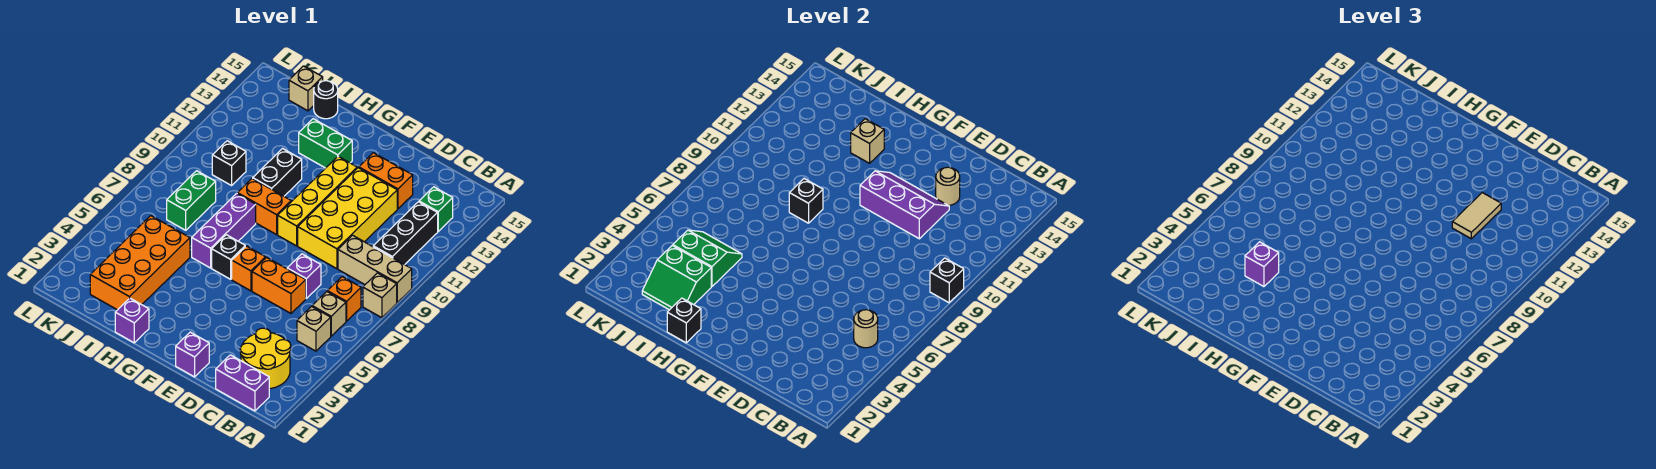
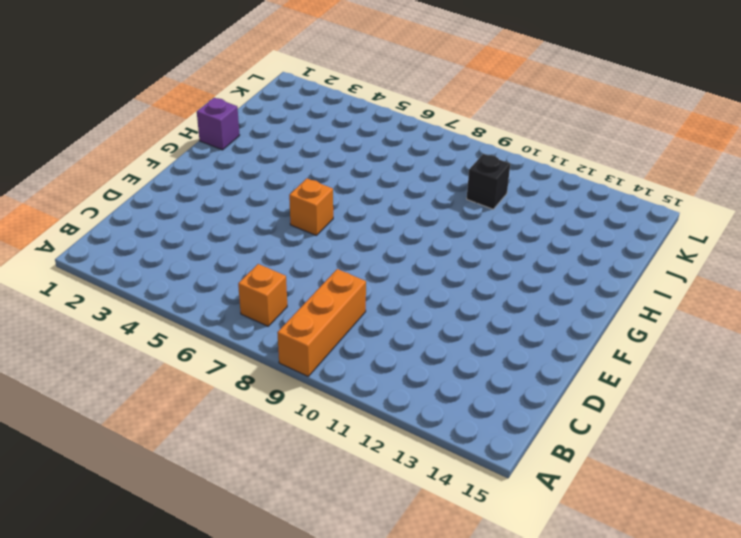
orange brick A9:C9 level 1 -> tan brick A9:C9 level 1
none -> tan brick A8 level 1
none -> purple brick B1:C1 level 1
none -> yellow round brick B2:C3 level 1
none -> tan brick B5 level 1

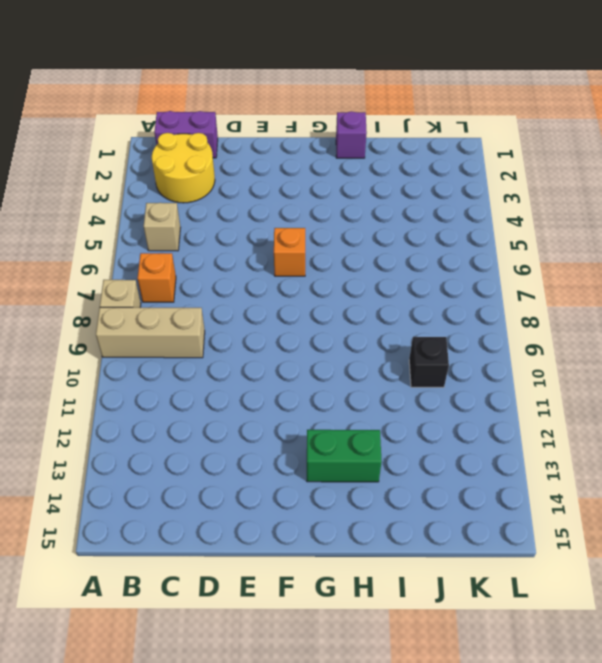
none -> tan brick B6 level 1
none -> black brick B10:B12 level 1
none -> green brick B13 level 1
none -> orange brick D6:E6 level 1

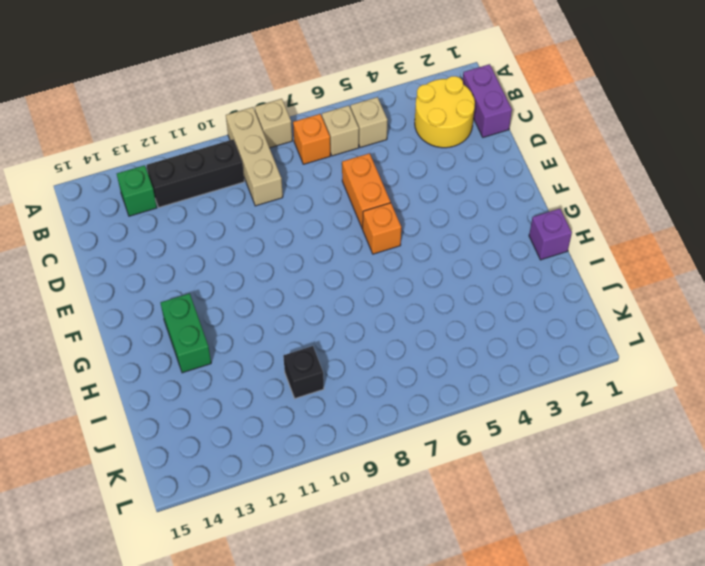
none -> purple brick D7 level 1
none -> yellow brick D9:E12 level 1
none -> orange brick D13:E13 level 1
none -> purple brick E1 level 1

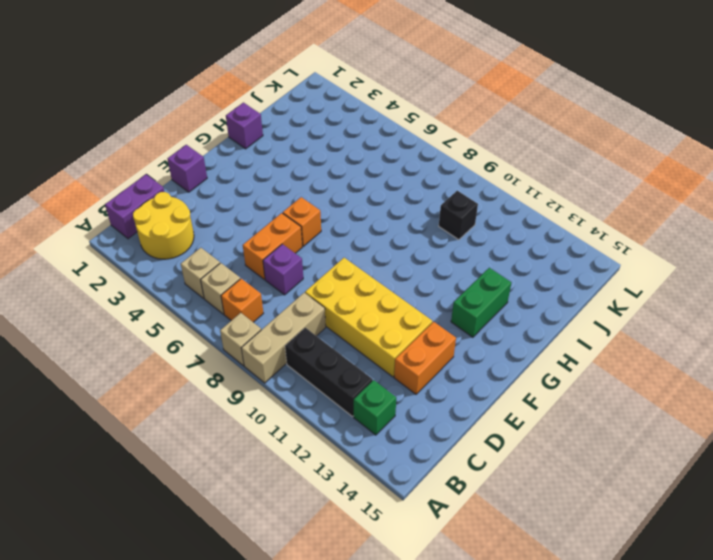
none -> yellow brick F9:F12 level 1
none -> black brick G6 level 1
none -> orange brick G9:H9 level 1
none -> purple brick H6:H8 level 1

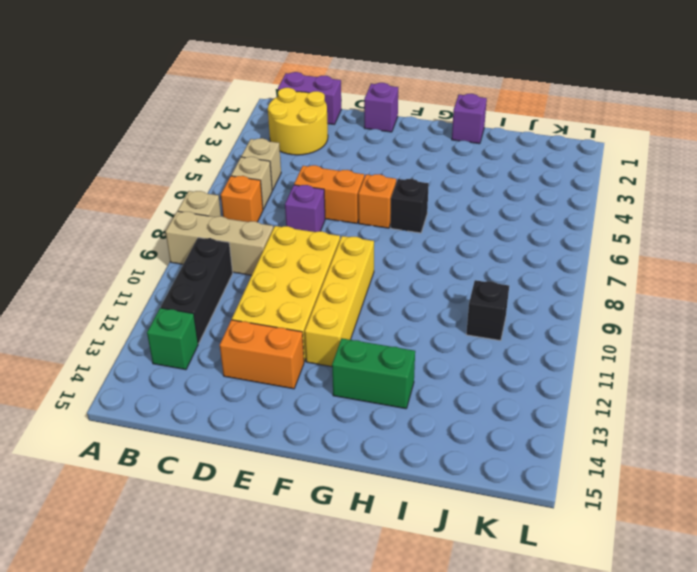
none -> orange brick G9:H9 level 1
none -> purple brick H6:H8 level 1
none -> black brick H10:H11 level 1
none -> orange brick I2:J5 level 1

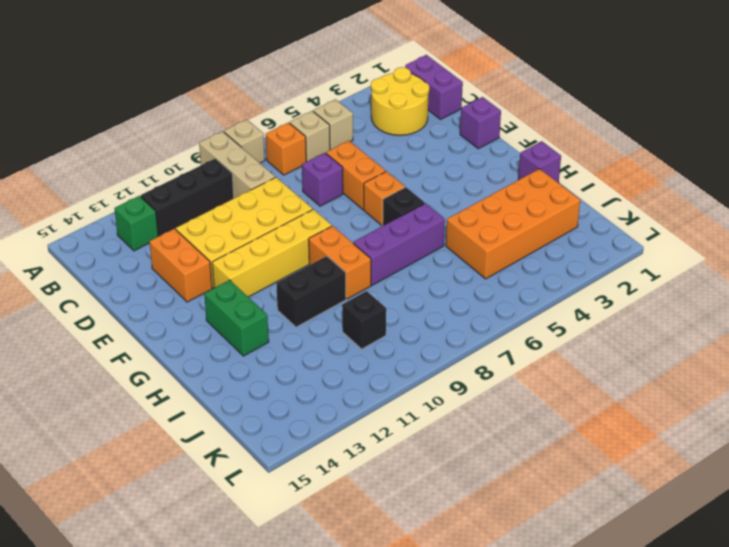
none -> black round brick I15 level 1
none -> green brick J7:J8 level 1
none -> tan brick J15 level 1
none -> black brick A9 level 2

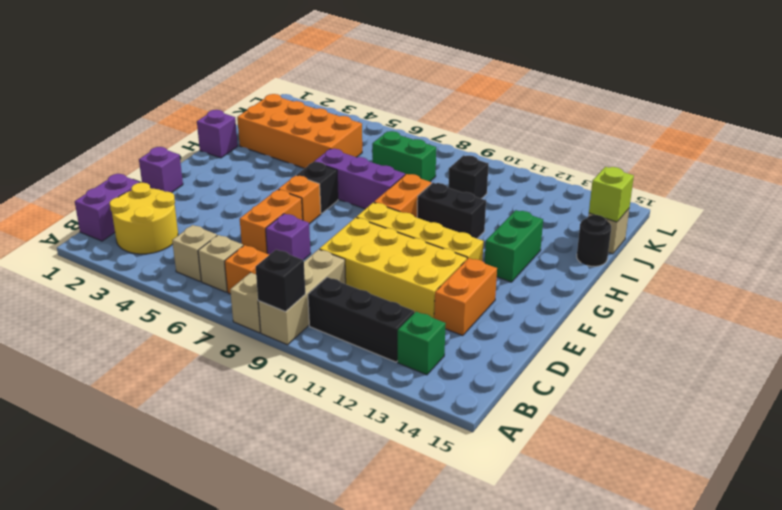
lime brick J15 level 2 -> none
none -> tan round brick B5 level 2
none -> purple slope D11:F12 level 2 top 11
none -> tan round brick D13 level 2
none -> black brick H1 level 2

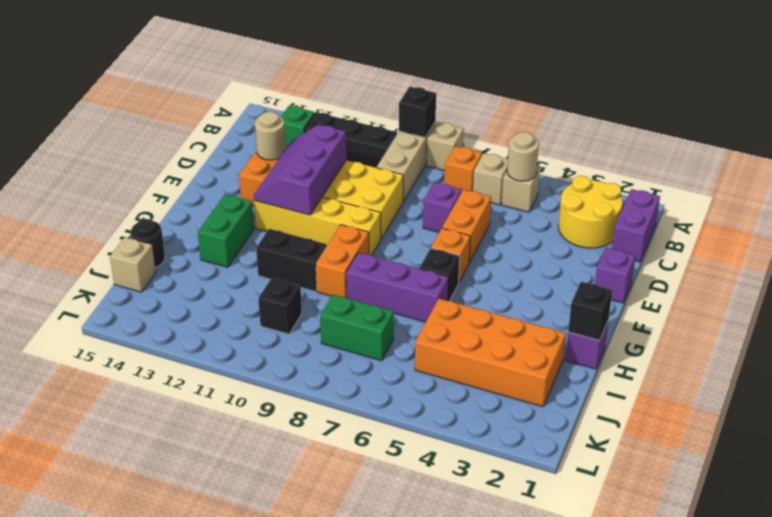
none -> black brick H9 level 2
none -> tan brick H13 level 2
none -> green slope I2:J3 level 2 top 3
none -> green slope I4:J5 level 2 top 4

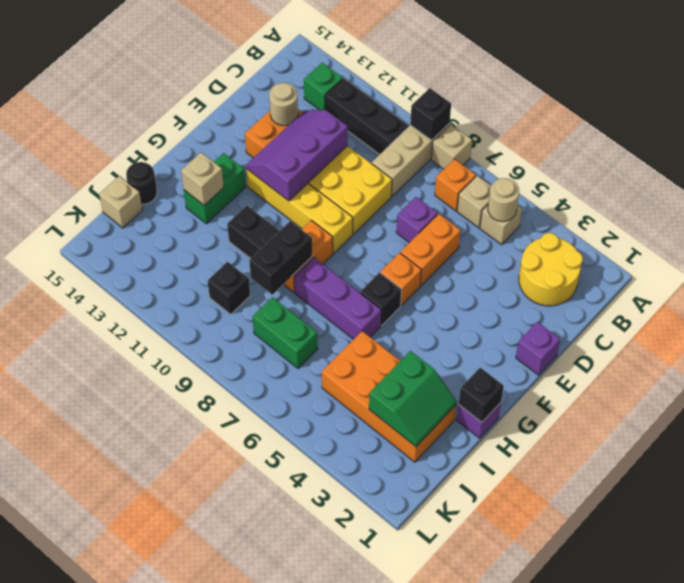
black brick H9:I9 level 2 -> black brick H9 level 2
none -> purple brick B1:C1 level 1
none -> green slope I4:J5 level 2 top 4
none -> tan tile D11:D12 level 3
none -> purple brick I4 level 3

